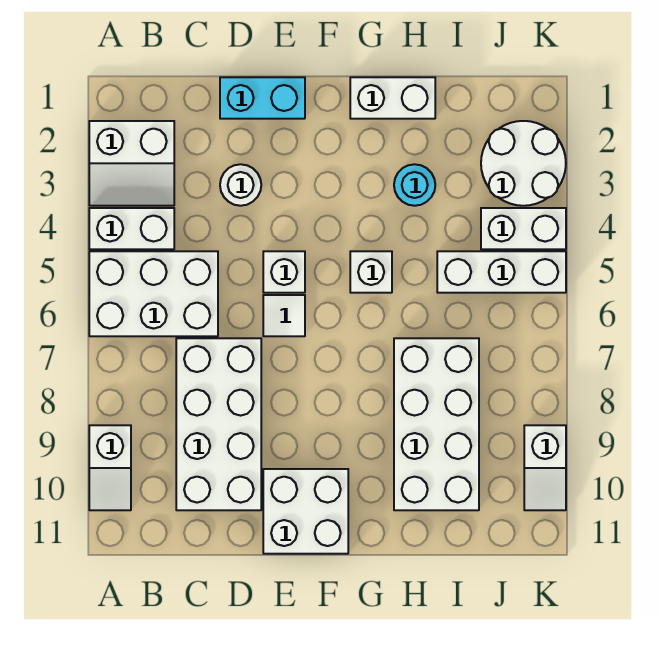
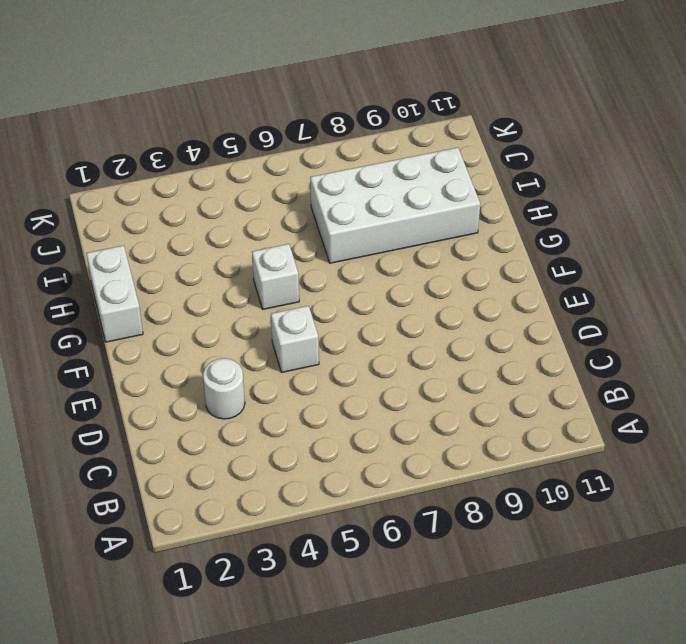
none -> white slope A2:B3 level 1 top 2
none -> white brick A4:B4 level 1
none -> white brick A5:C6 level 1

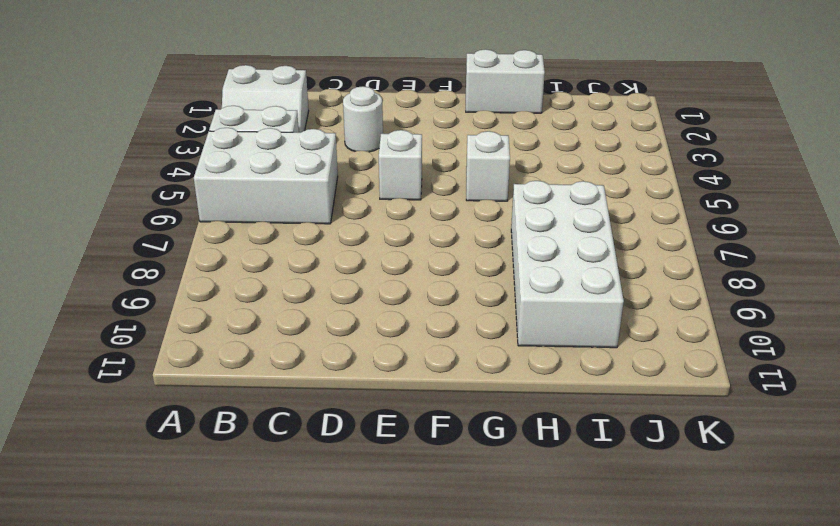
none -> white slope A9:A10 level 1 top 9
none -> white brick C7:D10 level 1
none -> cyan brick D1:E1 level 1

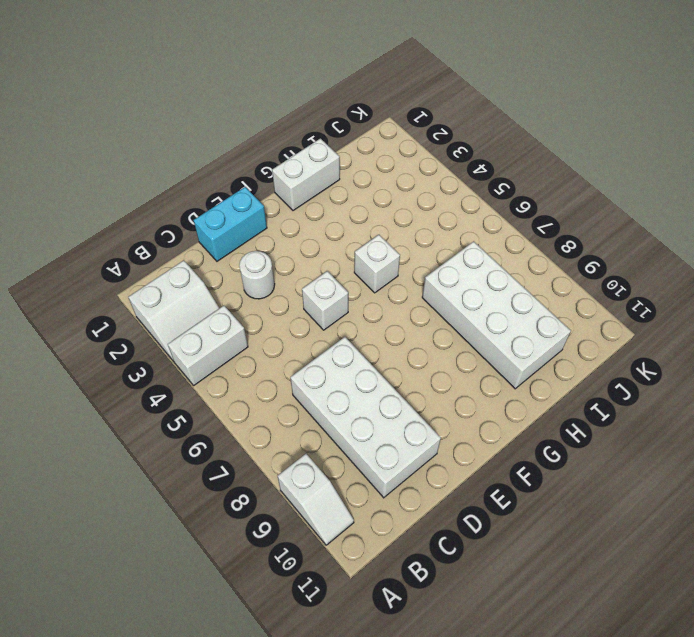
none -> white brick A5:C6 level 1
none -> white tile E6 level 1
none -> white brick E10:F11 level 1

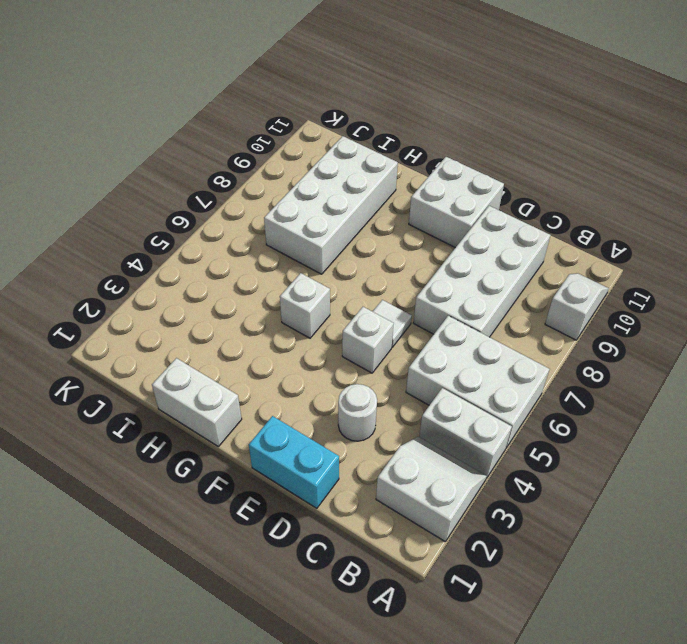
none -> cyan round brick H3 level 1
none -> white brick I5:K5 level 1
none -> white round brick J2:K3 level 1

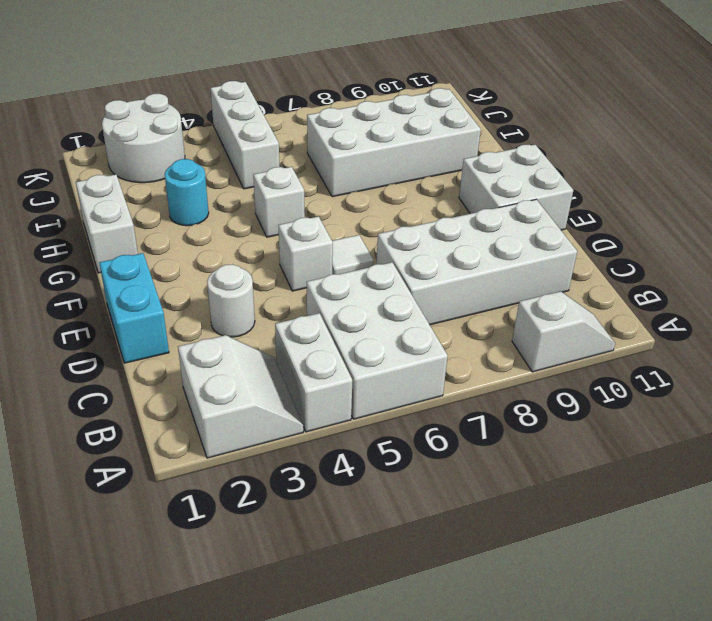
none -> white brick J4:K4 level 1
none -> white slope K9:K10 level 1 top 9

